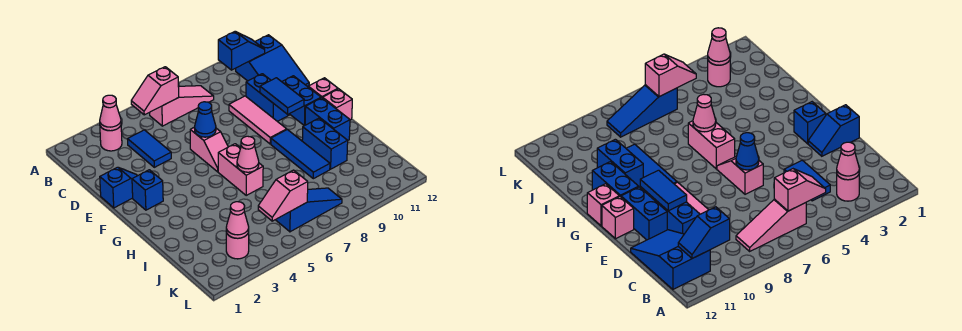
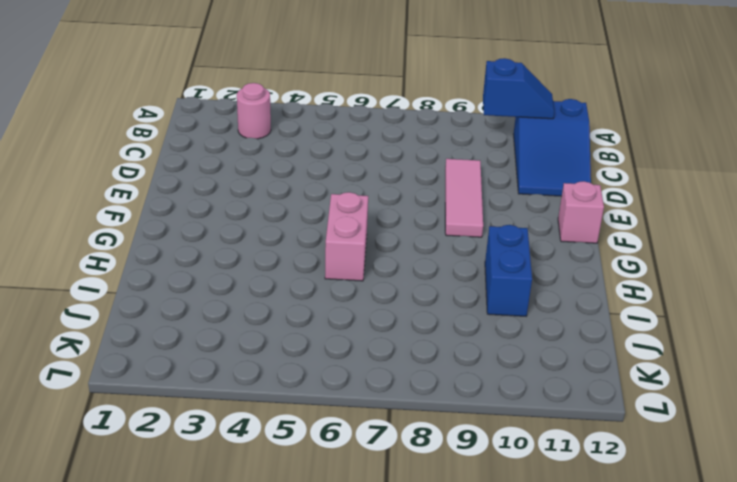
none -> pink slope B6:B8 level 1 top 6
none -> blue tile C4:D4 level 1
none -> blue brick D10:E10 level 1

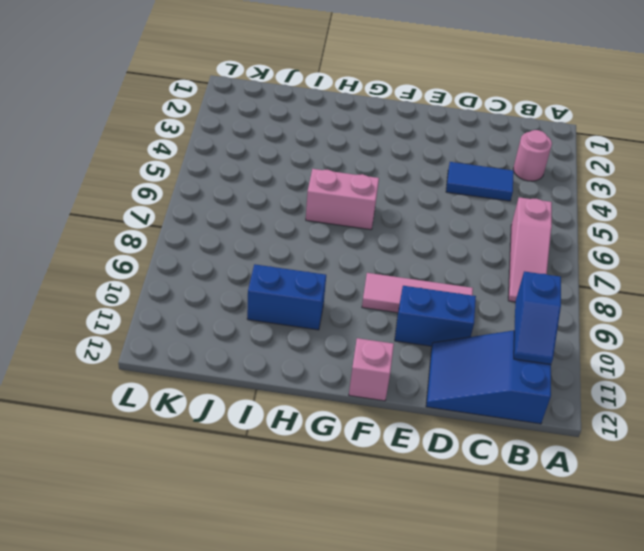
none -> blue slope E1:E2 level 1 top 1
none -> pink slope E6:F6 level 1 top E
none -> blue brick E11:F11 level 1

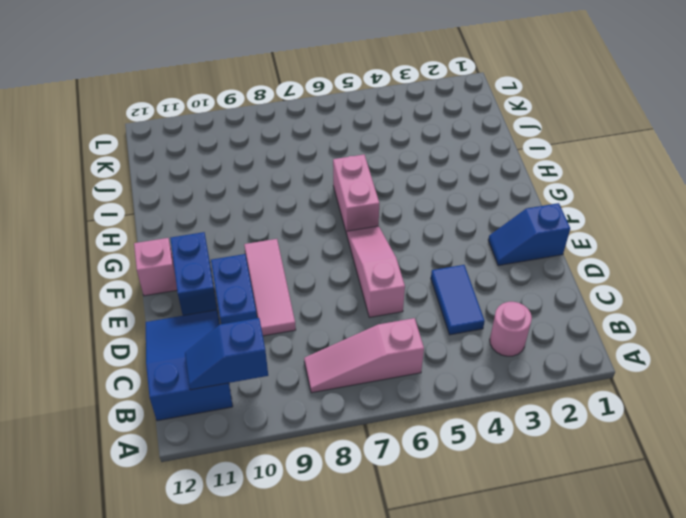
pink slope D6:F6 level 1 top D -> pink slope E6:F6 level 1 top E
none -> blue brick F2 level 1
none -> blue tile G9:I9 level 1
none -> blue brick G11:H11 level 1

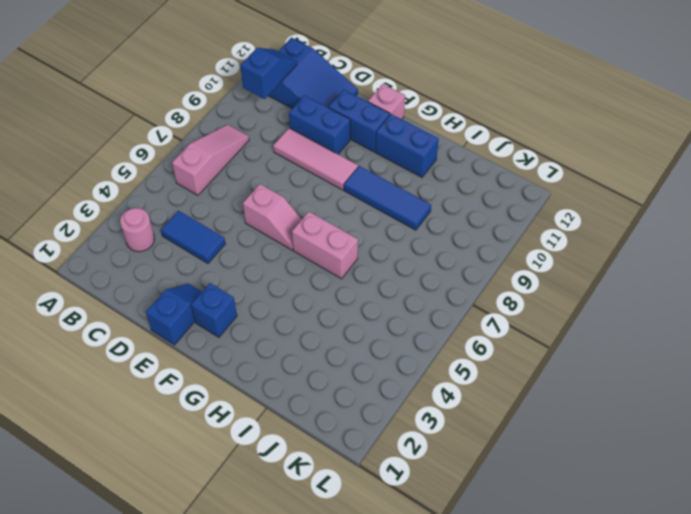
none -> pink brick G12 level 1
none -> blue brick H10:I10 level 1
none -> pink round brick K3 level 1

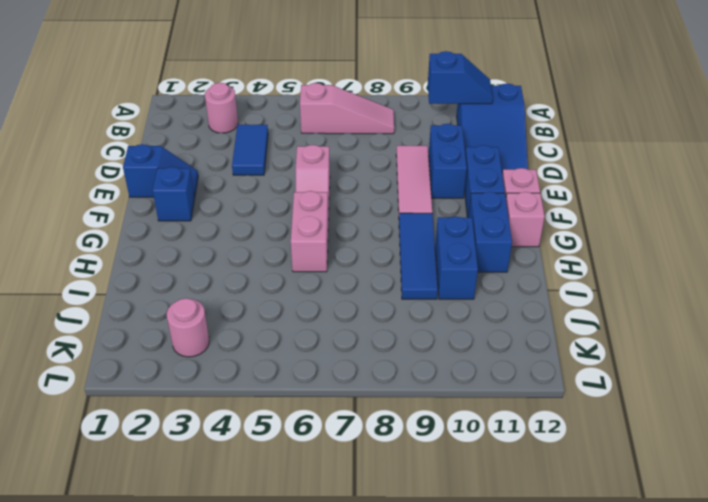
none -> blue slope K6:K8 level 1 top 6
none -> pink cone B3 level 2
none -> pink slope B5:B6 level 2 top 6

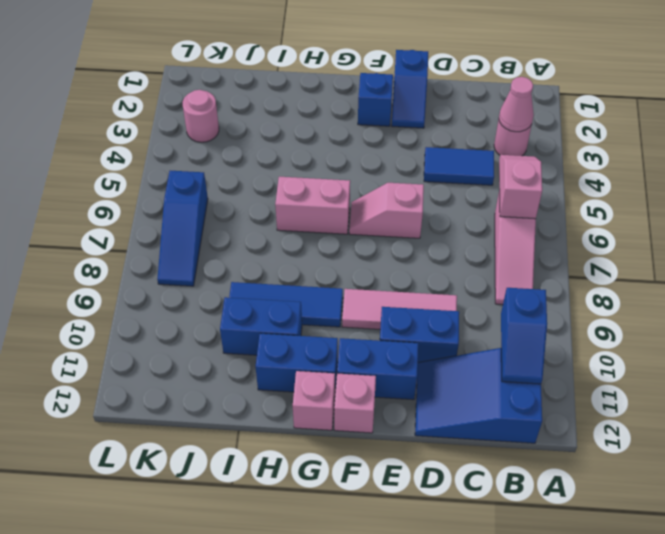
none -> blue cone E6 level 2
none -> blue tile E10:F10 level 2
none -> pink cone H6 level 2

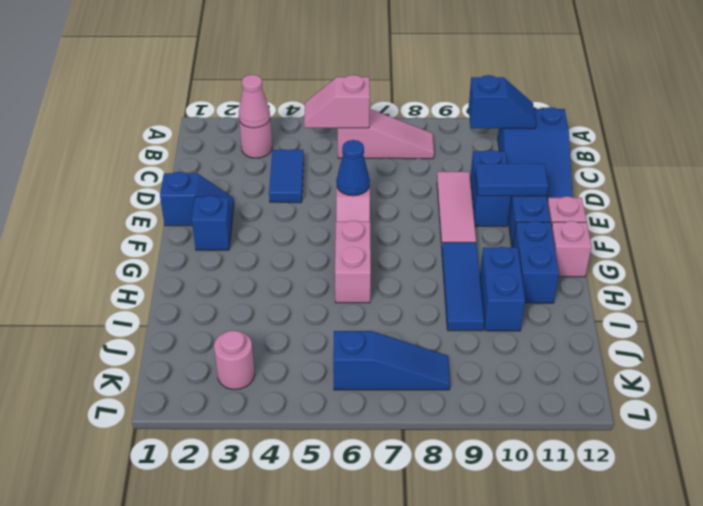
blue tile E10:E11 level 2 -> blue tile E10:F10 level 2
none -> pink cone H6 level 2
none -> pink cone K3 level 2
none -> pink slope K5:K6 level 2 top 6

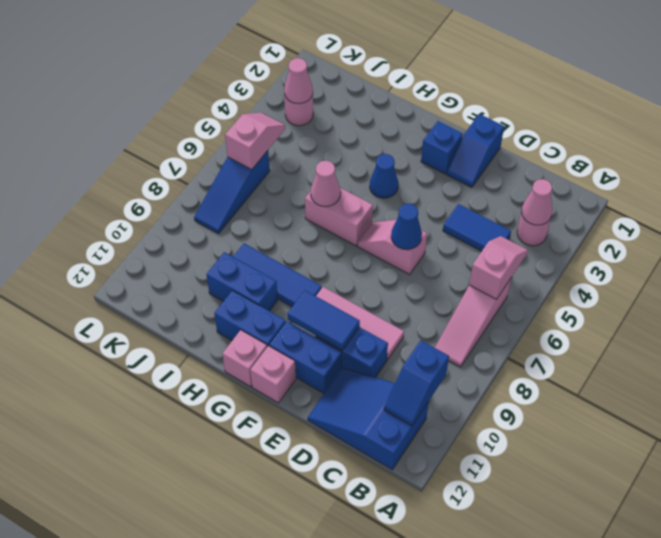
blue cone G4 level 1 -> none

